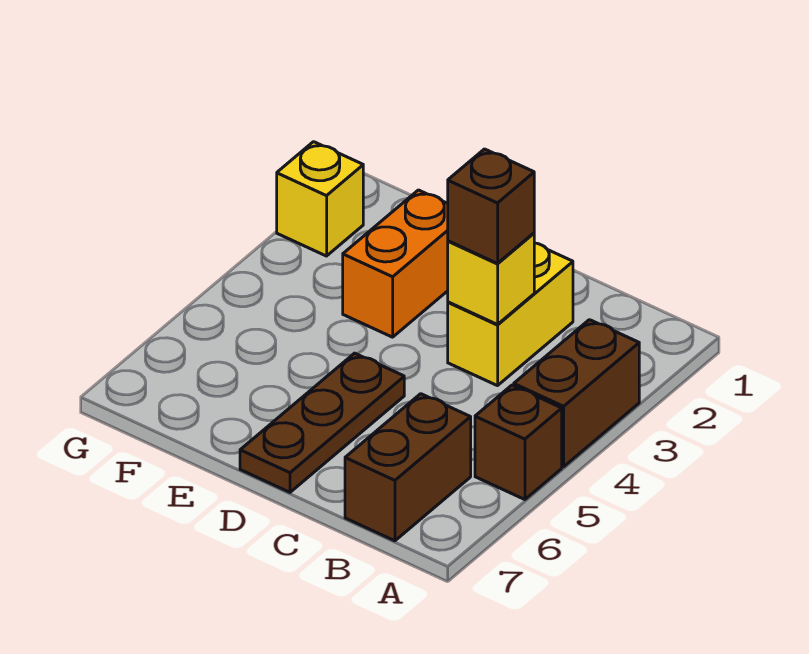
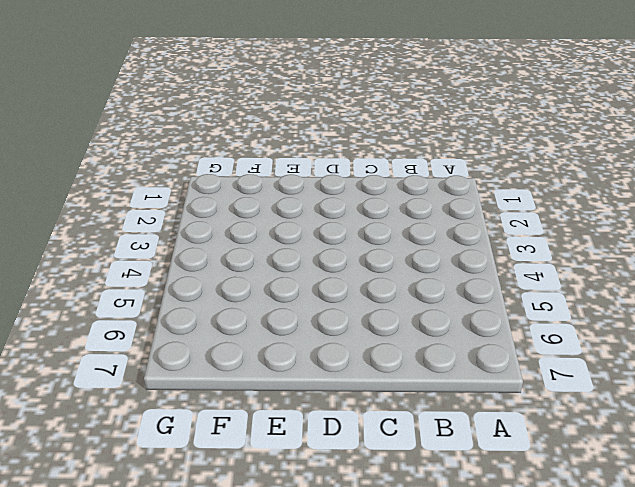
none -> brown brick A3:A4 level 1
none -> brown brick A5 level 1

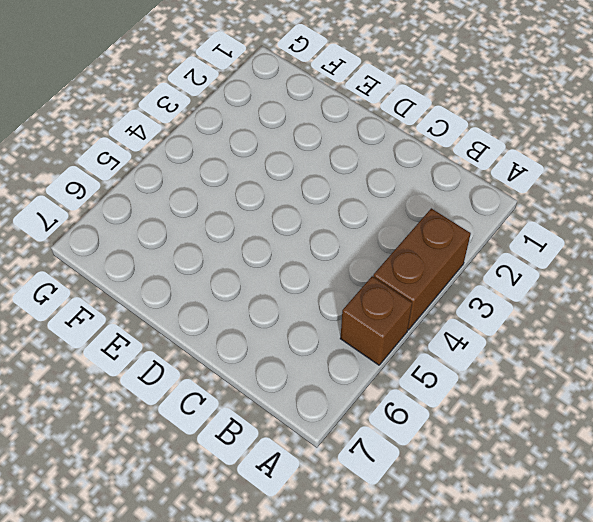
none -> brown brick B6:B7 level 1
none -> yellow brick C2:C3 level 1

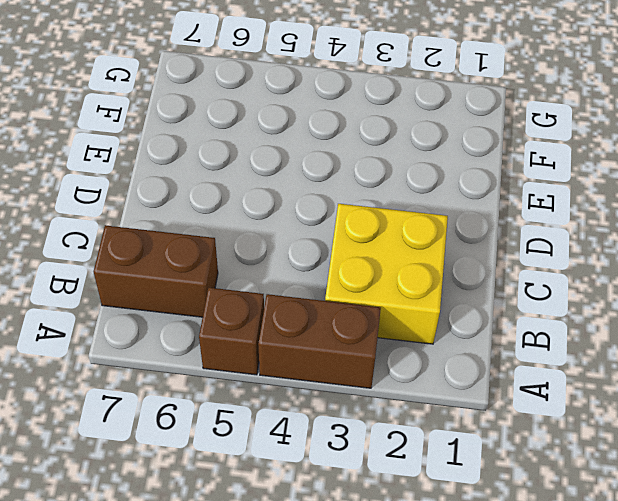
yellow brick B2:C3 level 1 -> yellow brick C2:C3 level 1
none -> brown plate D5:D7 level 1
none -> orange brick E2:E3 level 1

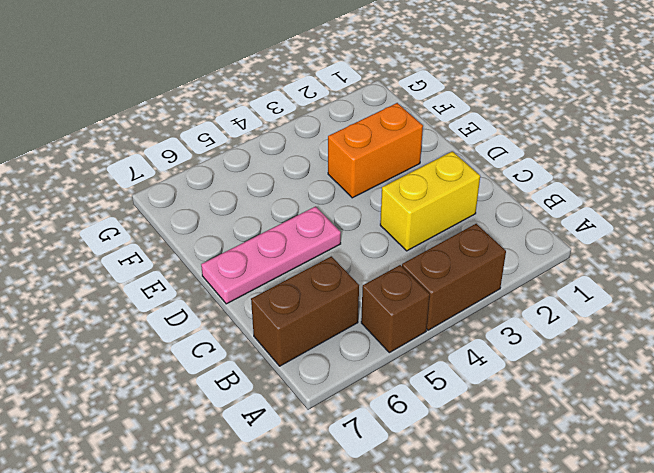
pink plate D5:D7 level 1 -> brown plate D5:D7 level 1
none -> yellow brick G2 level 1
none -> yellow brick C3 level 2

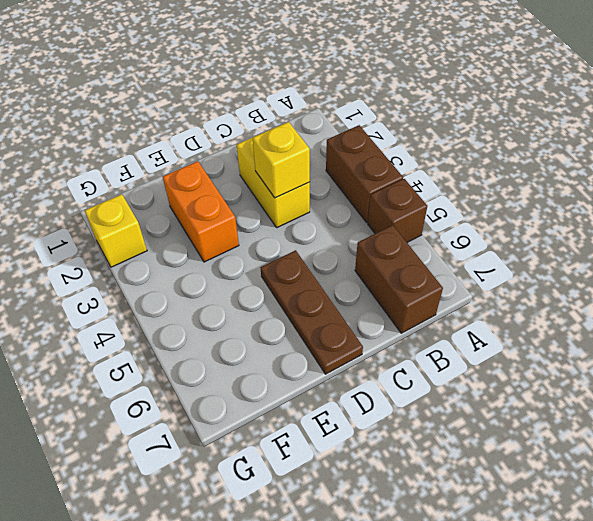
none -> brown brick C3 level 3

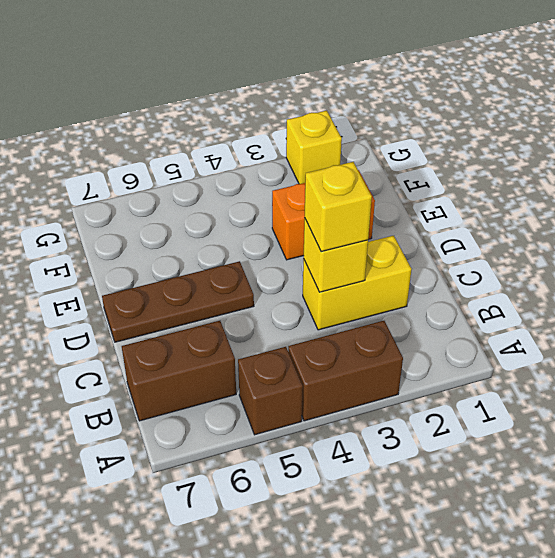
yellow brick C3 level 3 -> brown brick C3 level 3

